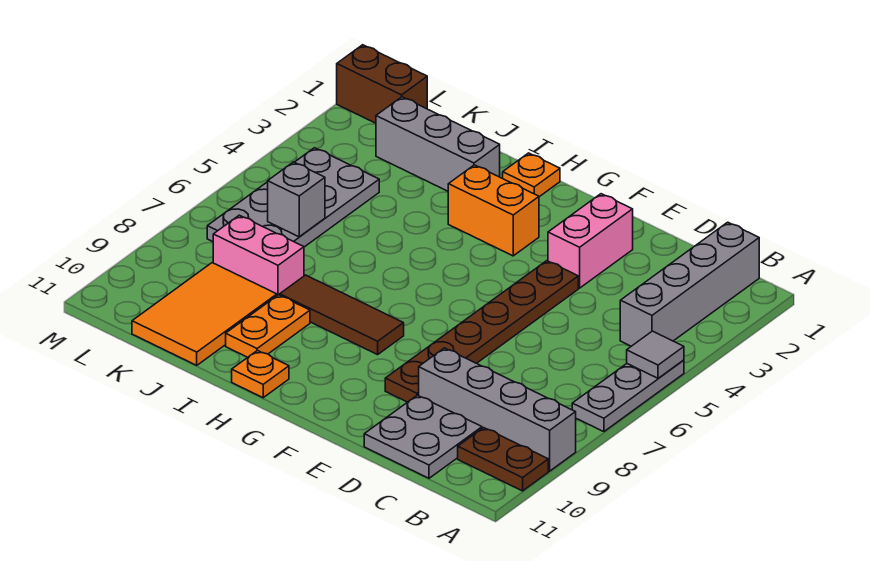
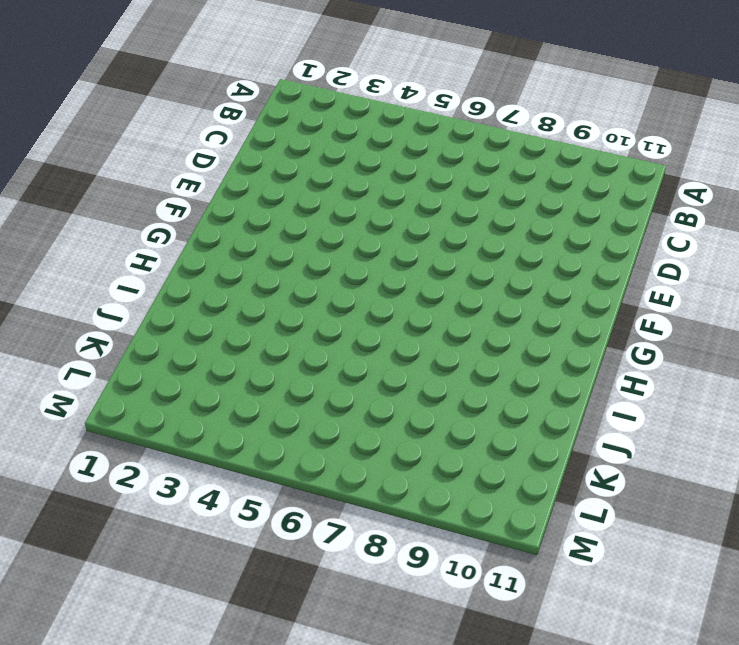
none -> grey plate A5:A7 level 1
none -> grey brick A9:D9 level 1
none -> brown plate A10:B10 level 1

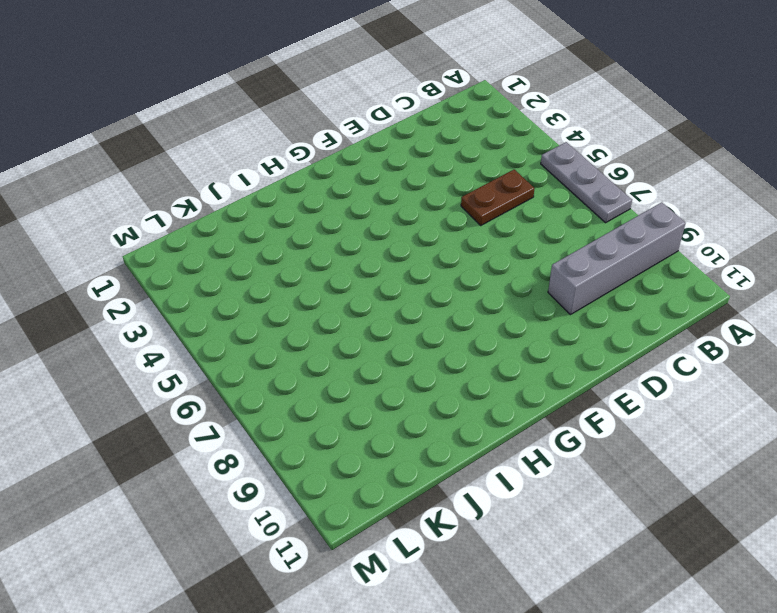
brown plate C5:D5 level 1 -> brown plate A10:B10 level 1
none -> grey brick B1:B4 level 1
none -> grey plate C10:D11 level 1
none -> pink brick E2:E3 level 1

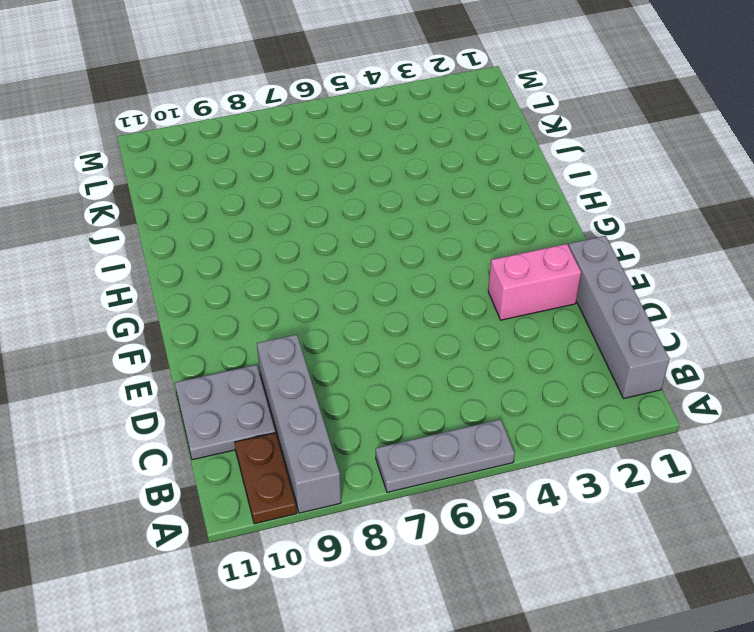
grey brick B1:E1 level 1 -> grey brick B1:B4 level 1
none -> brown plate E4:E9 level 1
none -> orange brick G3:H3 level 1
none -> brown tile G8:I8 level 1

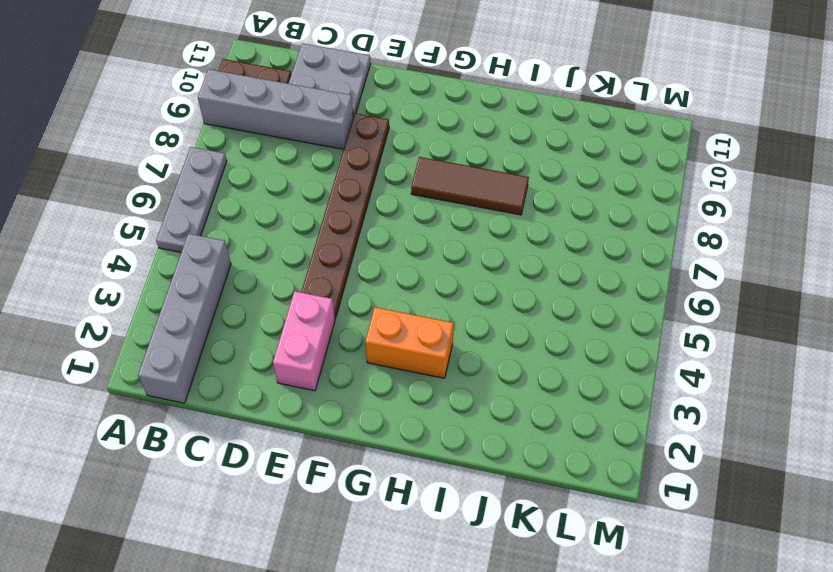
none -> orange plate H1 level 1
none -> orange plate H11 level 1
none -> grey brick I2:K2 level 1

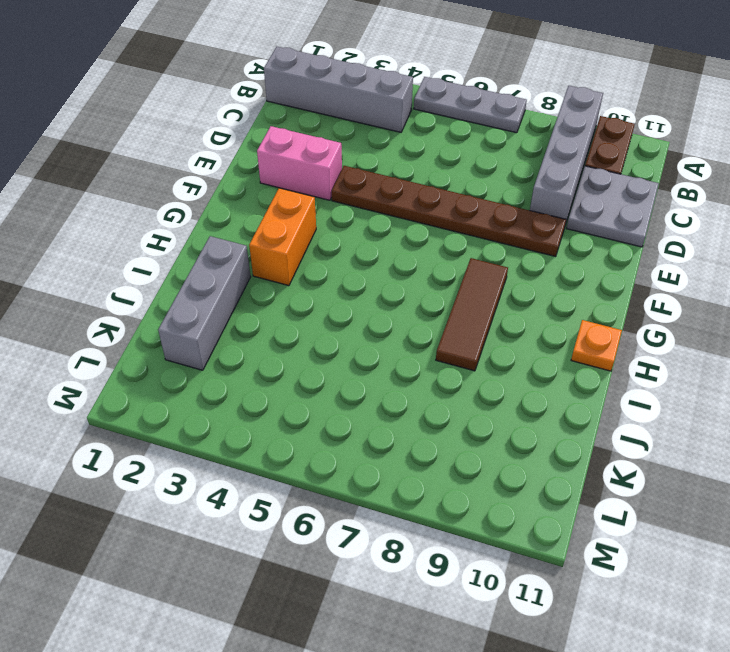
none -> orange plate H1 level 1
none -> orange plate I9:I10 level 1
none -> pink brick J8:K8 level 1

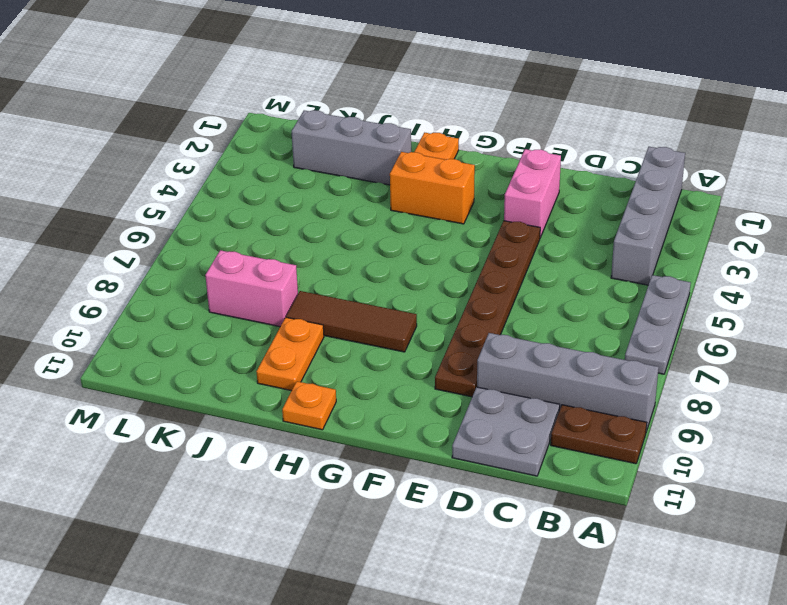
none -> orange tile J9:K11 level 1
none -> grey plate K4:L7 level 1
none -> brown brick L1:M1 level 1

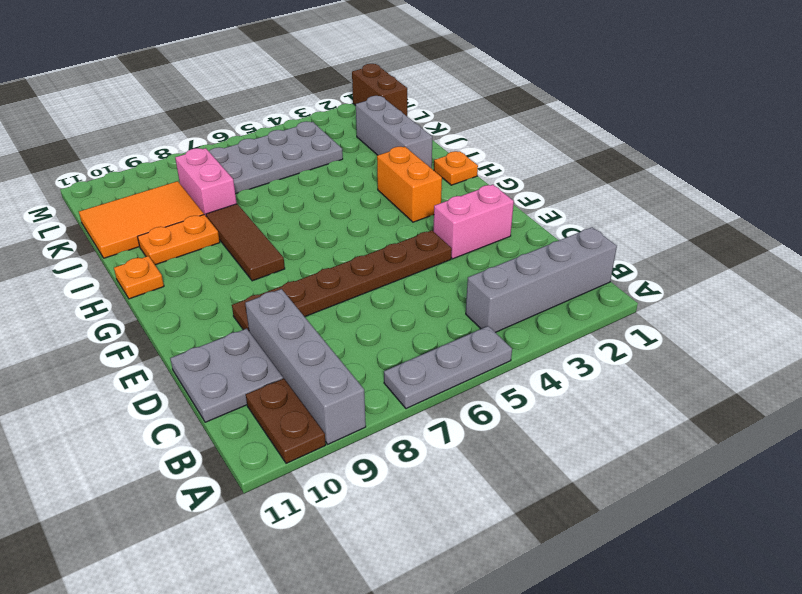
none -> grey tile A5 level 2
none -> grey brick K6 level 2

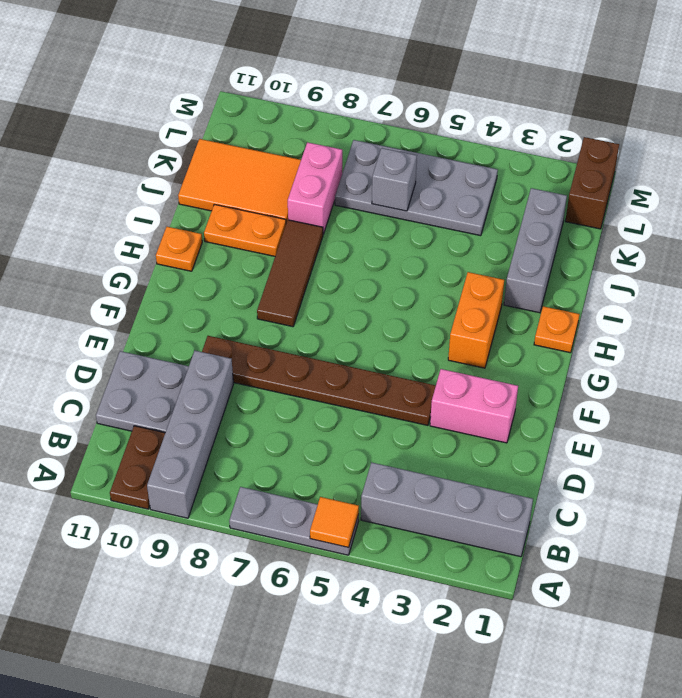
orange tile A5 level 2 -> grey tile A5 level 2

